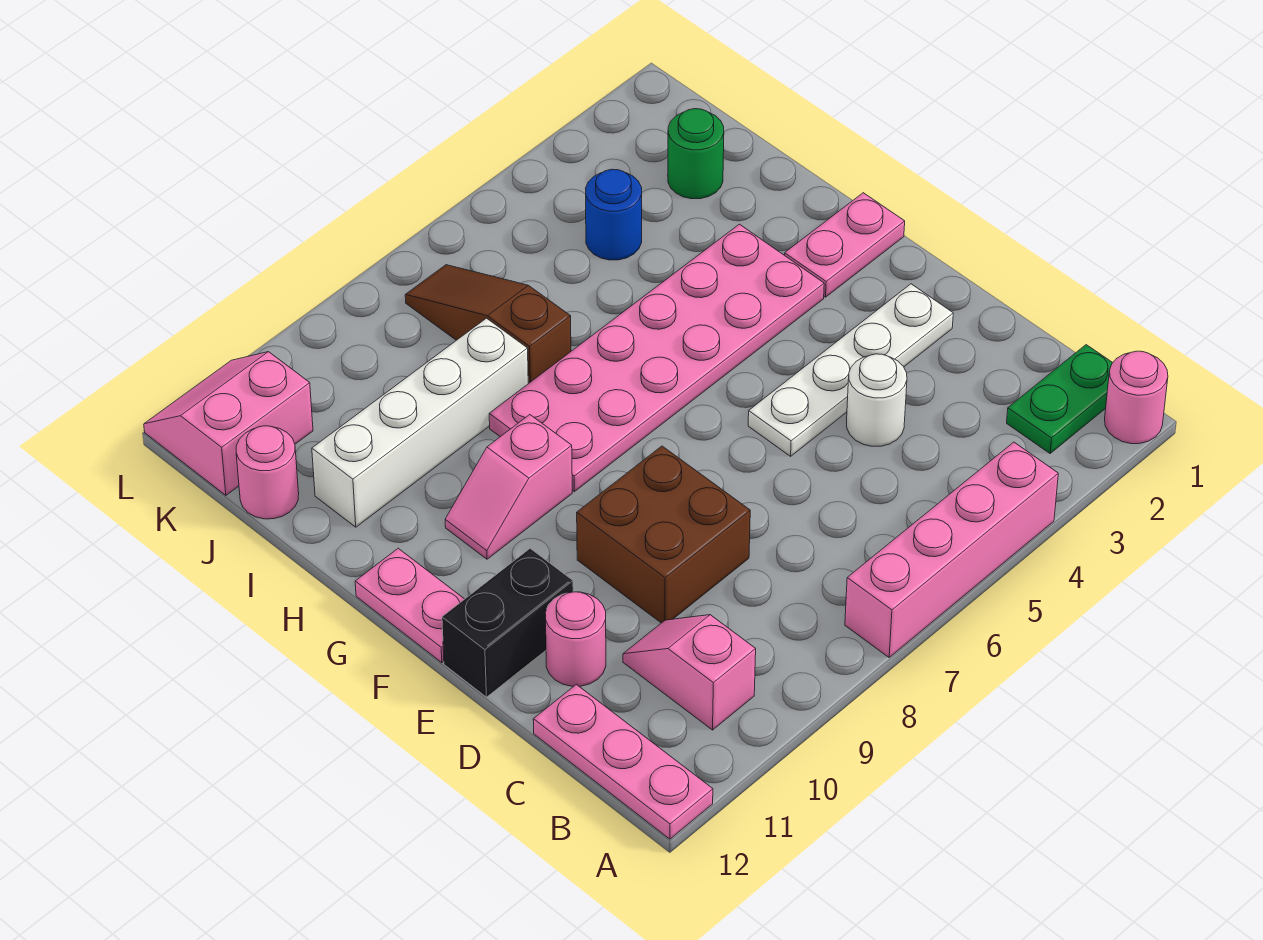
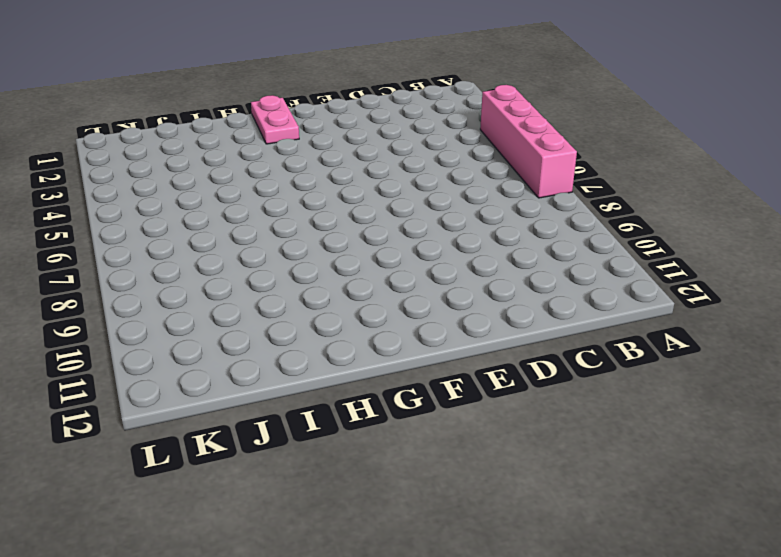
none -> pink round brick A1 level 1
none -> pink plate A12:C12 level 1
none -> green plate B1:B2 level 1

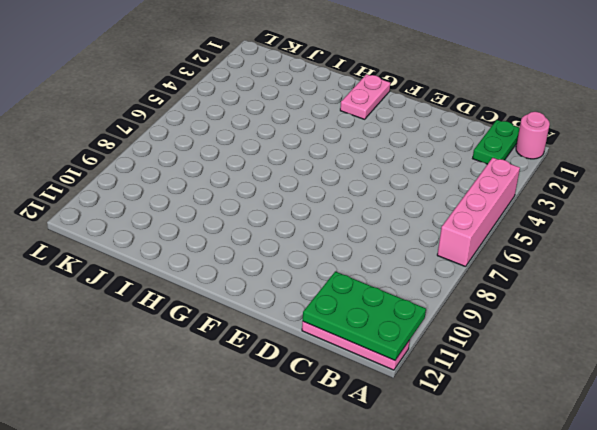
green plate A11:C12 level 2 -> none
none -> pink slope B10:C10 level 1 top B
none -> white round brick D4 level 1
none -> brown brick D8:E9 level 1

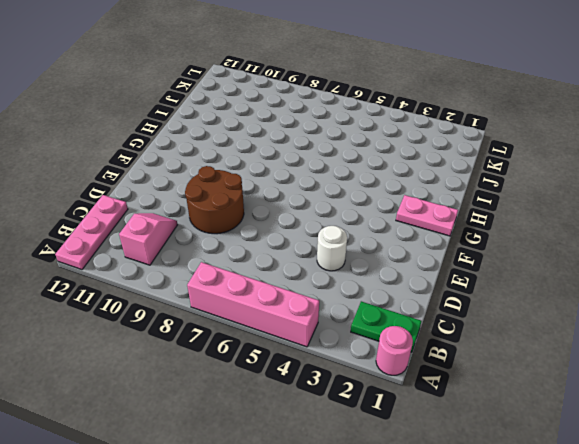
brown round brick D8:E9 level 1 -> brown brick D8:E9 level 1
none -> pink round brick D11 level 1
none -> white plate E2:E5 level 1
none -> black brick E11:E12 level 1

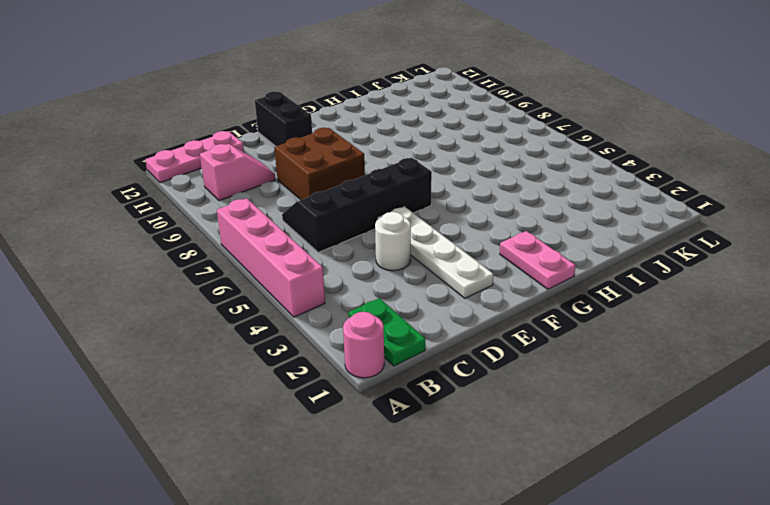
black slope C6:F7 level 1 top 6 -> none
none -> pink round brick D11 level 1
none -> pink plate F12:G12 level 1
none -> pink plate G3:H8 level 1

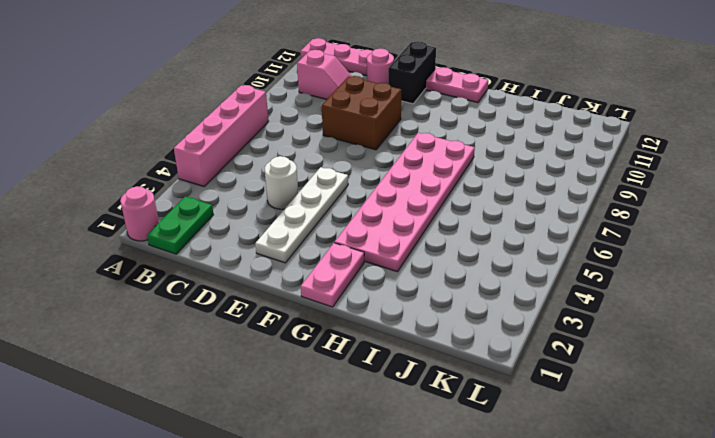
none -> pink slope G9:G10 level 1 top 9
none -> brown slope I7:K7 level 1 top I
none -> white brick I8:I11 level 1

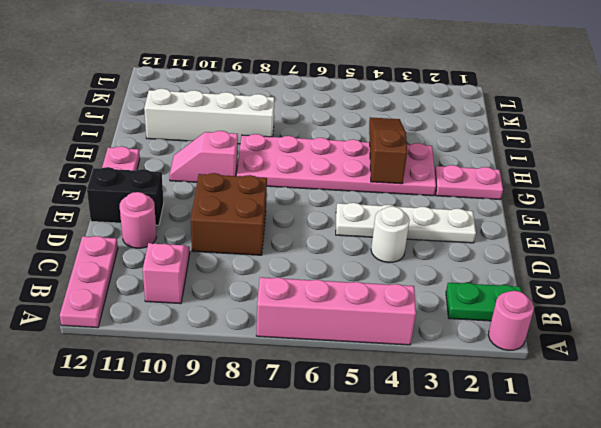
brown slope G4:I4 level 2 top G -> brown slope I7:K7 level 1 top I
none -> green round brick J2 level 1
none -> blue round brick J4 level 1
none -> pink round brick J12 level 1

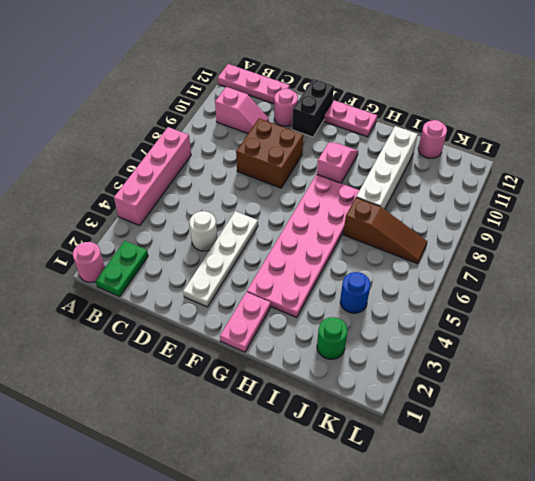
none -> pink slope K11:L12 level 1 top K

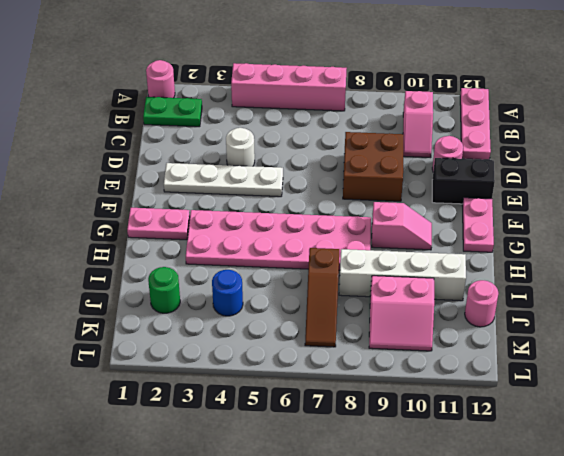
pink slope J9:K10 level 1 top J -> pink slope K11:L12 level 1 top K

